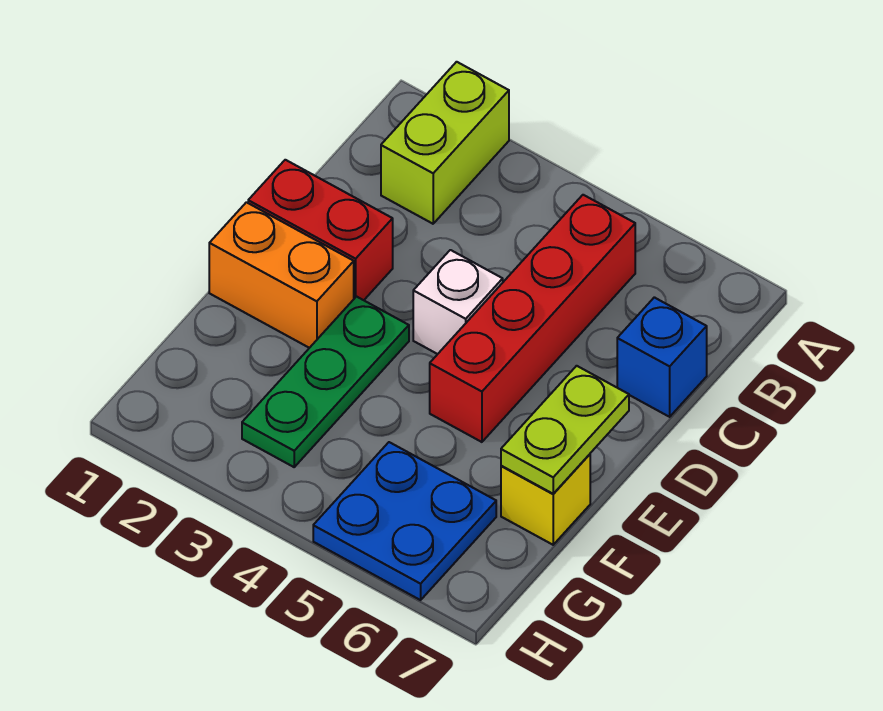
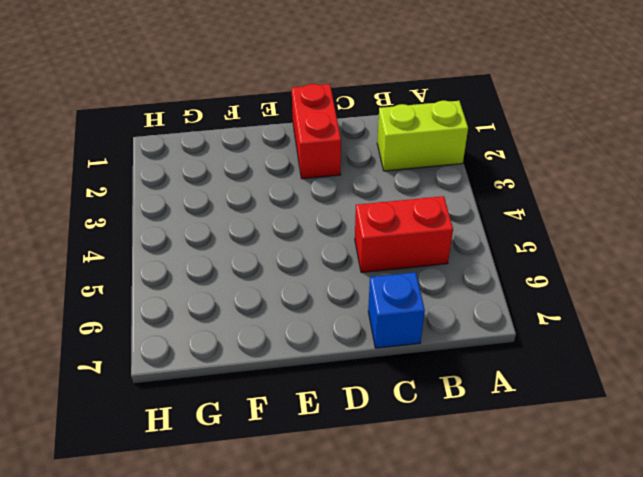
red brick B5:C5 level 1 -> red brick B5:E5 level 1
none -> white brick D4 level 1
none -> orange brick E1:E2 level 1

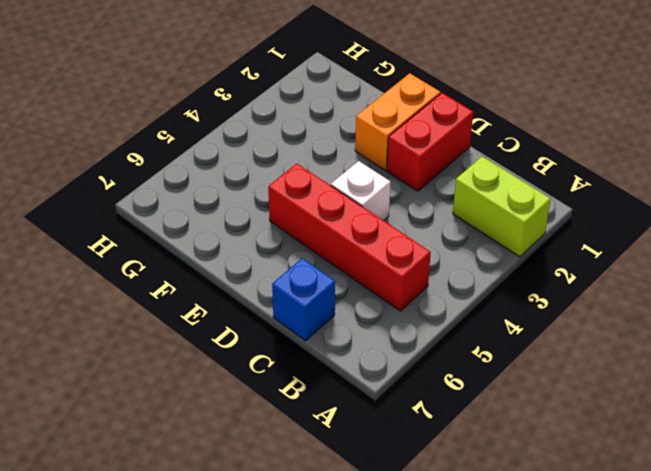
none -> green plate E3:G3 level 1
none -> yellow brick F7 level 1

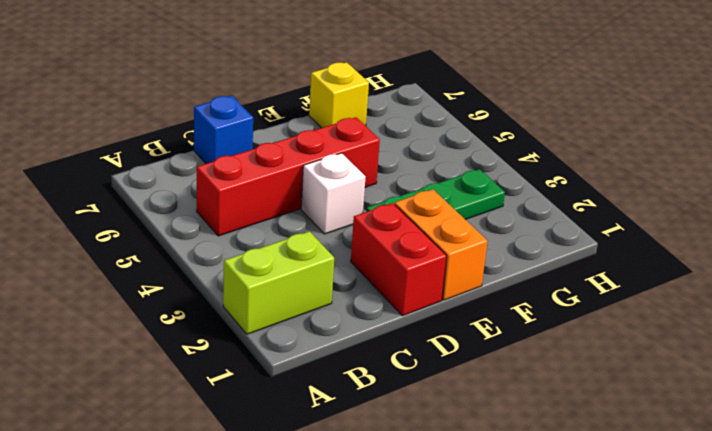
none -> blue plate G5:H6 level 1
none -> lime plate E7:F7 level 2

